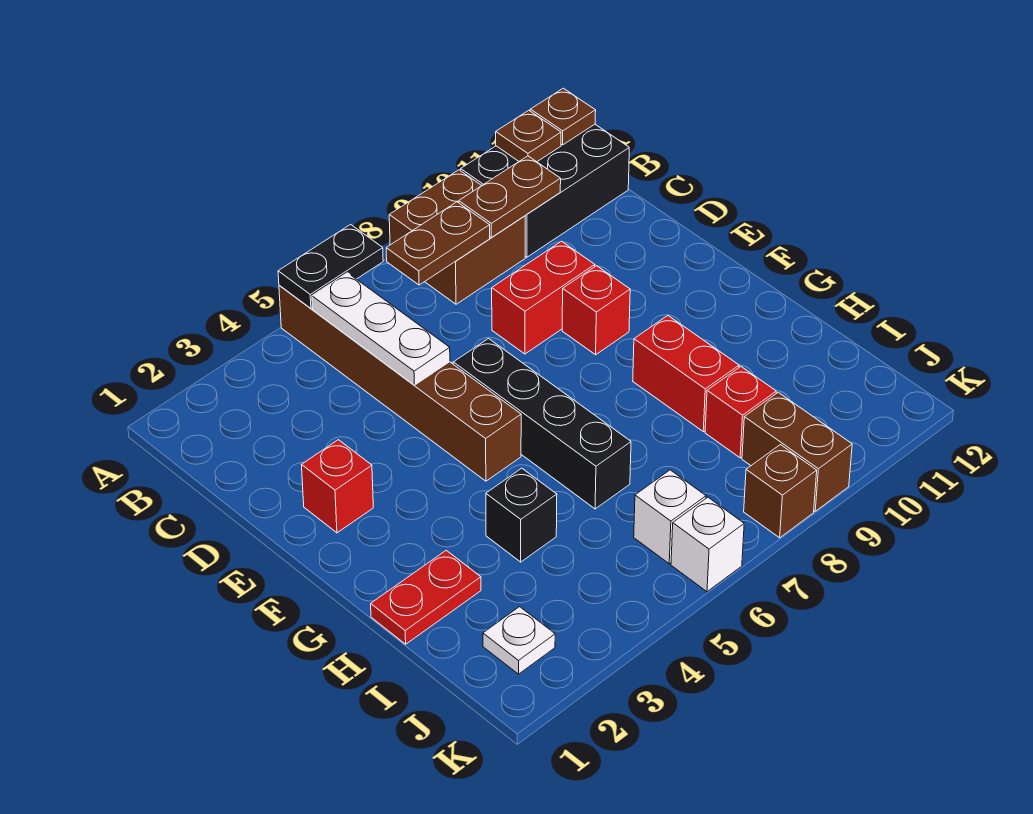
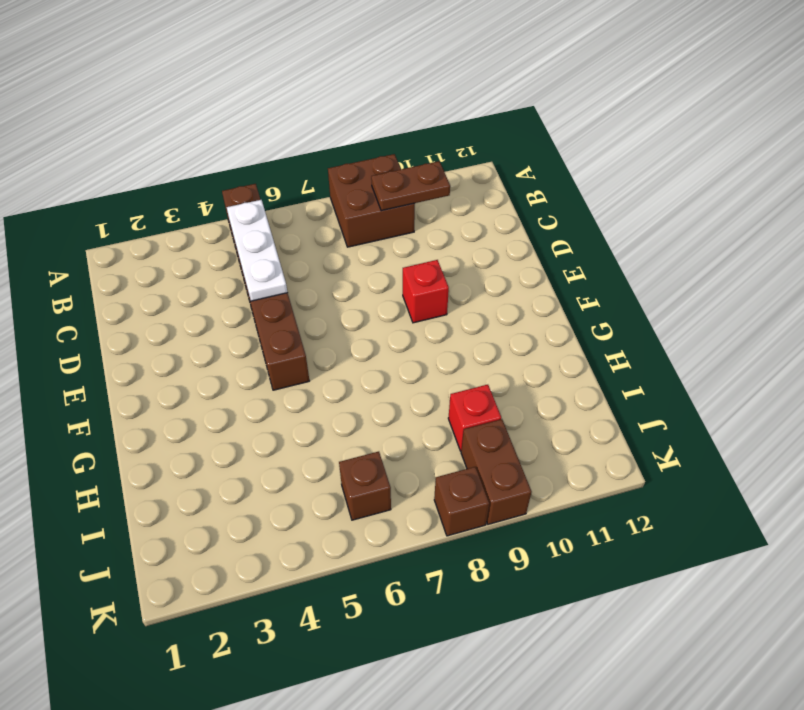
brown brick J6 level 1 -> white brick J6 level 1
none -> black brick A10:B12 level 1
none -> red brick D8:D9 level 1
none -> red brick E2 level 1

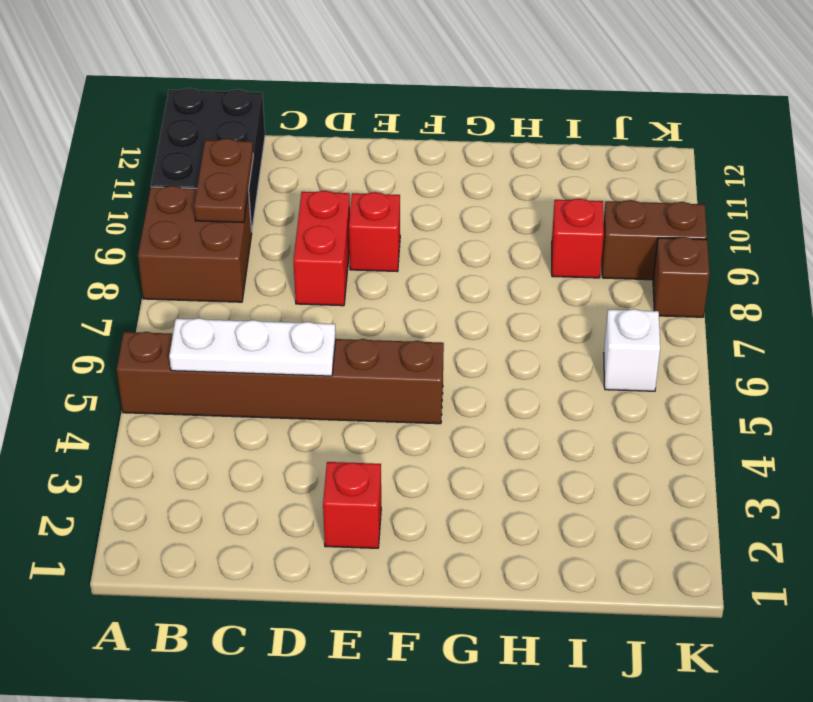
none -> black brick E6:H6 level 1
none -> red brick G9:H9 level 1
none -> red plate H1:H2 level 1

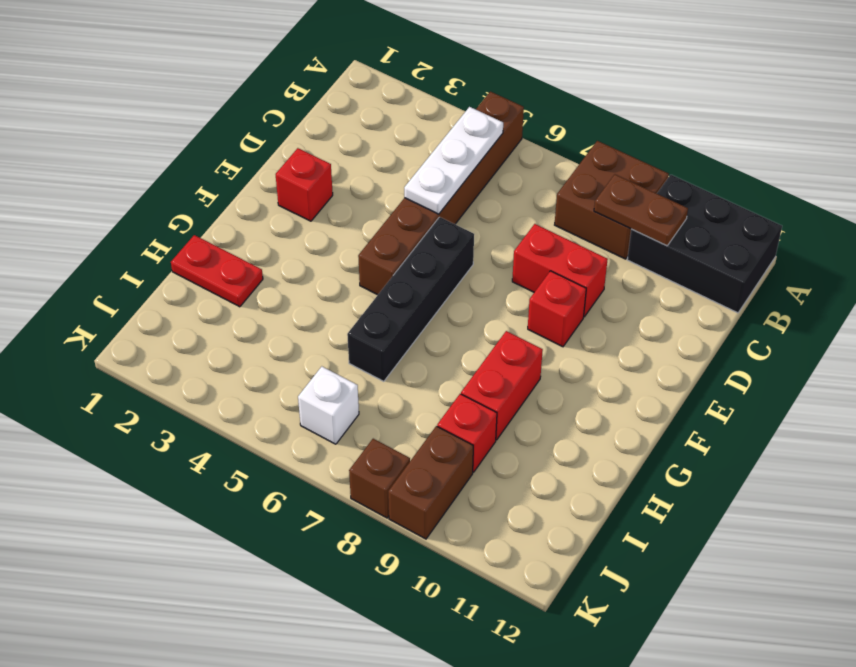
none -> black brick H4 level 1
none -> white plate J2 level 1
none -> white brick K6 level 1

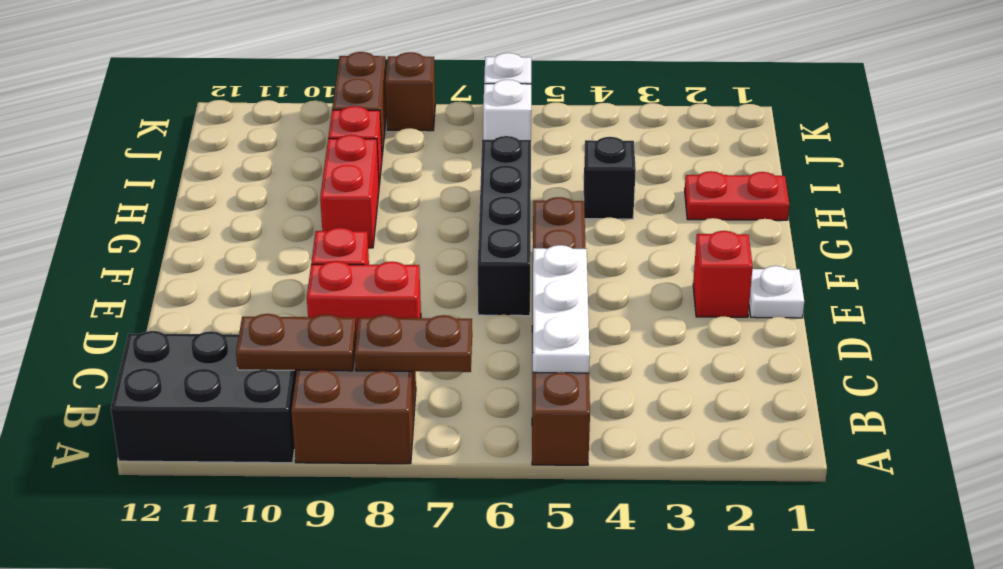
white plate E1 level 1 -> white plate J2 level 1
none -> black plate A5:A6 level 2
none -> brown plate A11 level 2
none -> brown plate A12 level 2

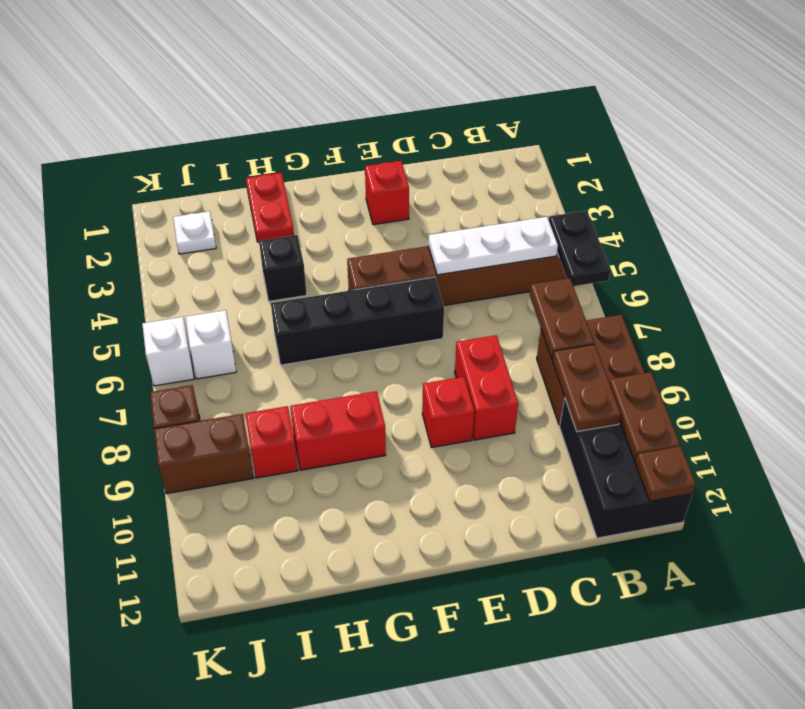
brown plate A10:A11 level 2 -> brown plate A11 level 2

